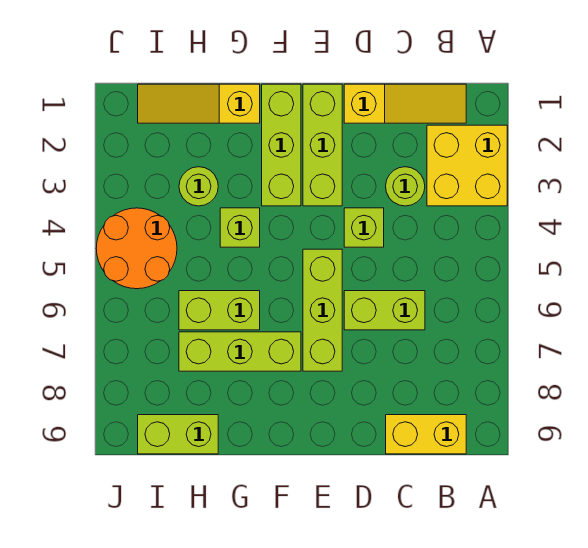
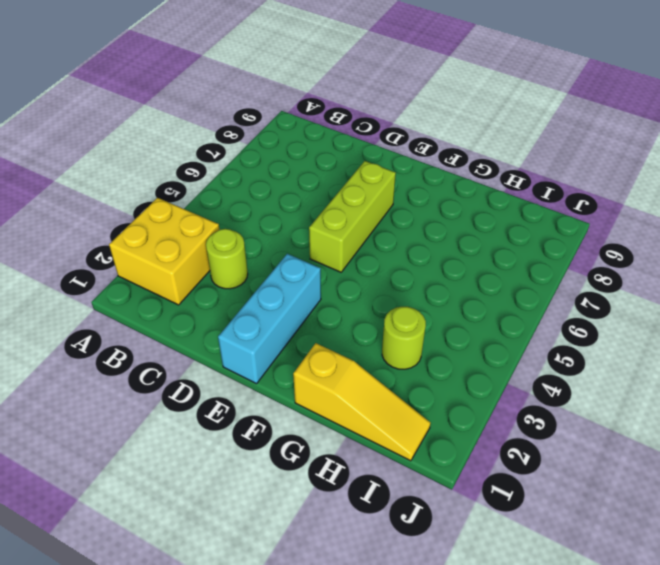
cyan brick E1:E3 level 1 -> lime brick E1:E3 level 1
none -> yellow slope B1:D1 level 1 top D
none -> yellow brick B9:C9 level 1
none -> lime brick C6:D6 level 1

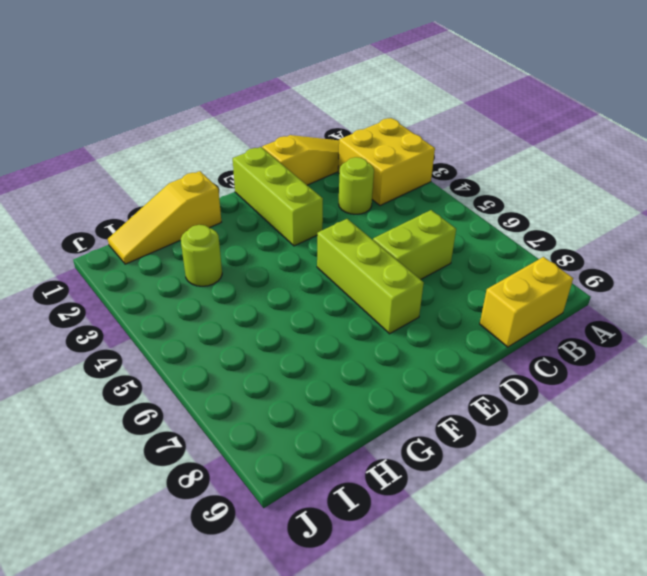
none -> lime brick D4 level 1
none -> lime brick F1:F3 level 1
none -> lime brick F7:H7 level 1

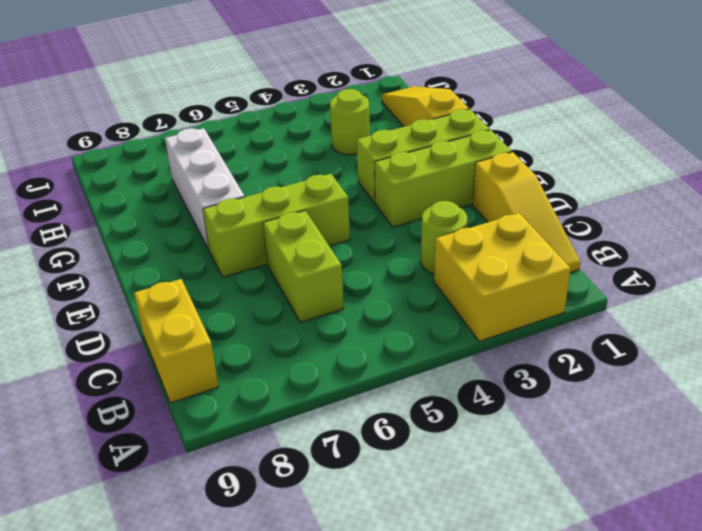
white brick F7:H7 level 1 -> lime brick F7:H7 level 1
none -> lime brick D4 level 1
none -> lime brick G4 level 1
none -> lime brick G6:H6 level 1

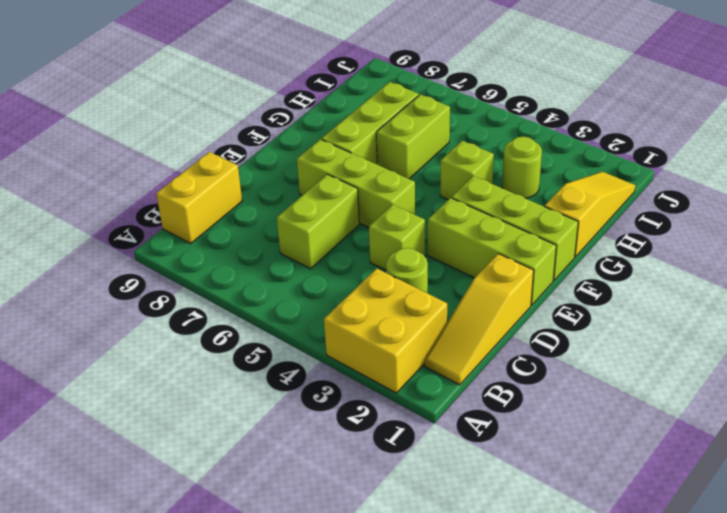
none -> lime brick H9:I9 level 1
none -> orange round brick I4:J5 level 1

